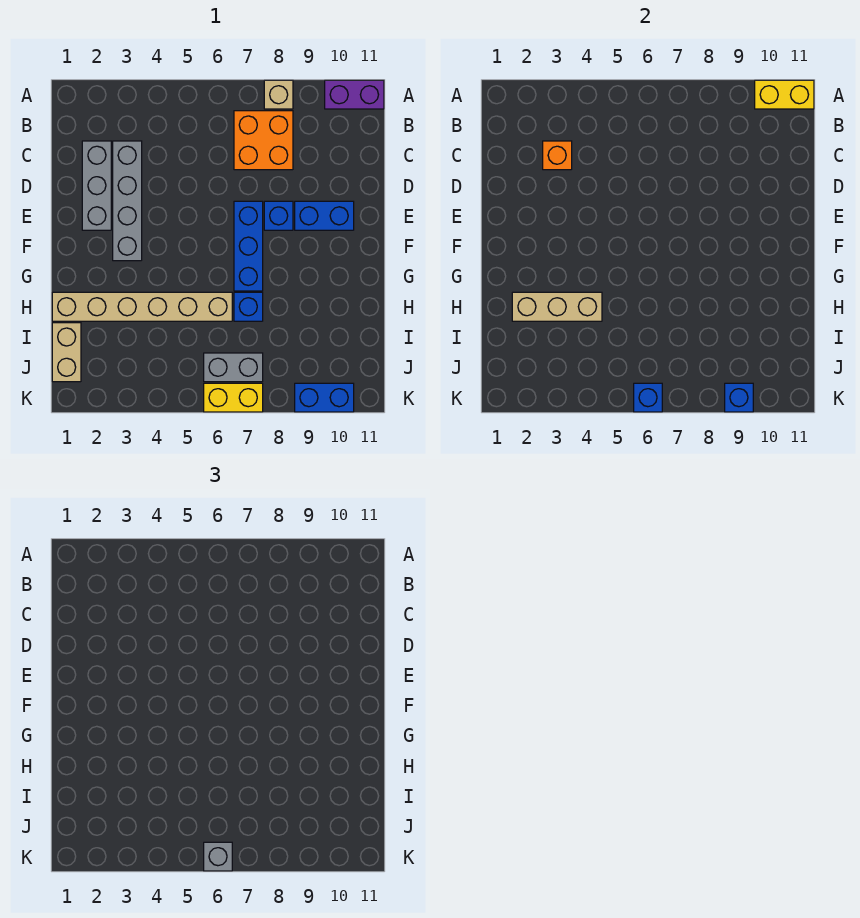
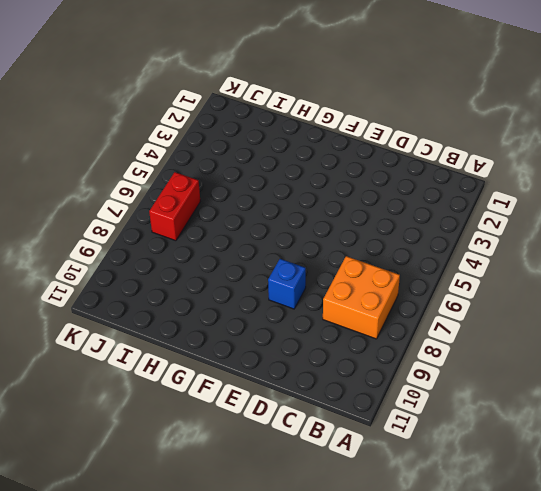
red brick J6:J7 level 1 -> grey brick J6:J7 level 1
none -> tan brick A8 level 1
none -> purple brick A10:A11 level 1
none -> grey brick C2:E2 level 1

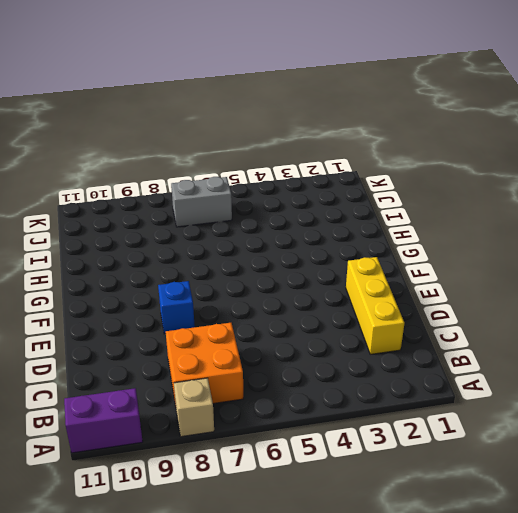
yellow brick C2:E2 level 1 -> grey brick C2:E2 level 1
none -> grey brick C3:F3 level 1
none -> blue brick E7:G7 level 1
none -> blue brick E9:E10 level 1

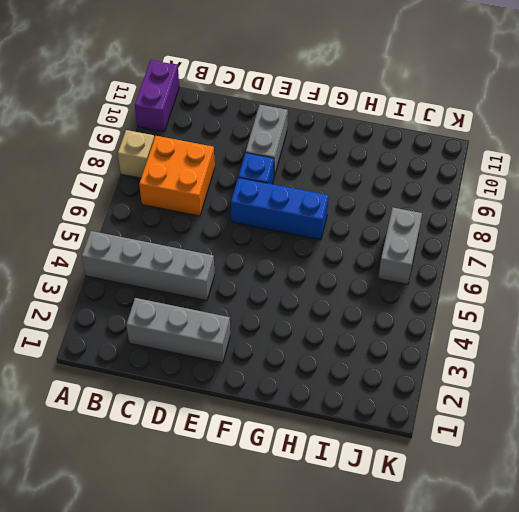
grey brick A4:D4 level 1 -> grey brick C3:F3 level 1
grey brick E9:E10 level 1 -> blue brick E9:E10 level 1
none -> tan brick H1:H6 level 1
none -> blue brick H7 level 1
none -> tan brick I1:J1 level 1

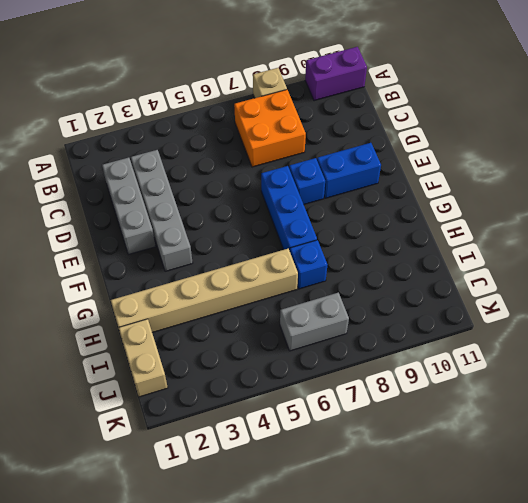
none -> yellow brick K6:K7 level 1
none -> blue brick K9:K10 level 1
none -> yellow brick A10:A11 level 2

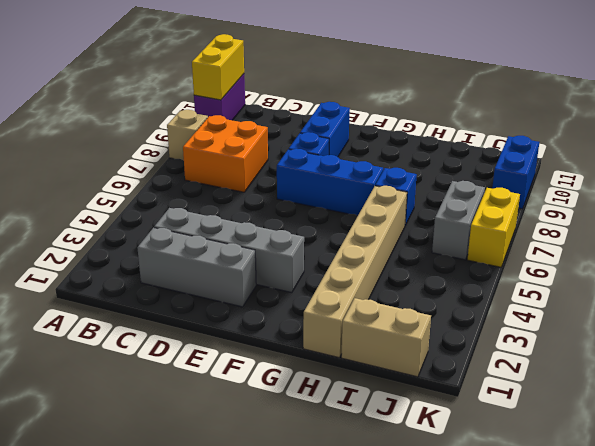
none -> orange brick C3 level 2
none -> tan brick H2:H4 level 2
none -> blue brick K6 level 2

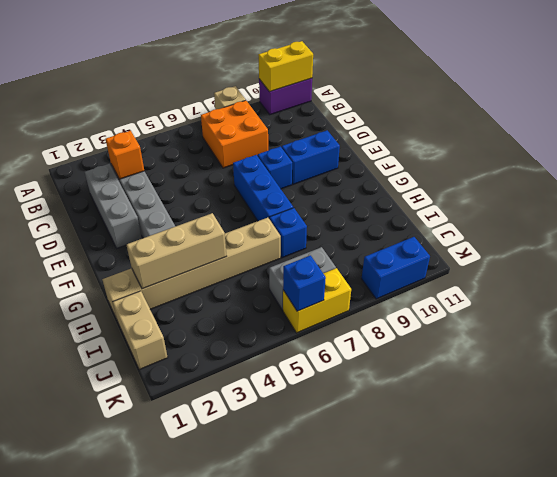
none -> blue brick K9 level 2
none -> grey brick K6 level 3

